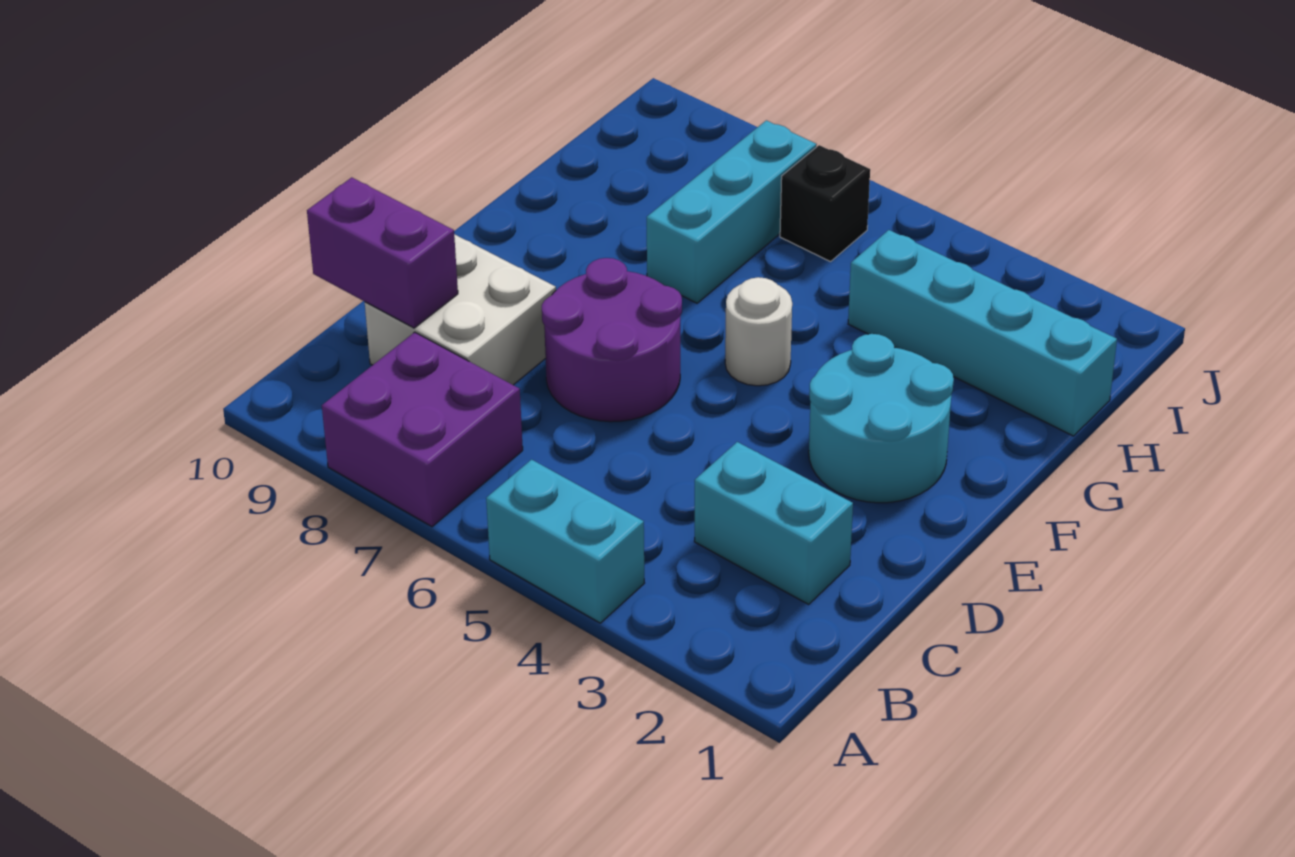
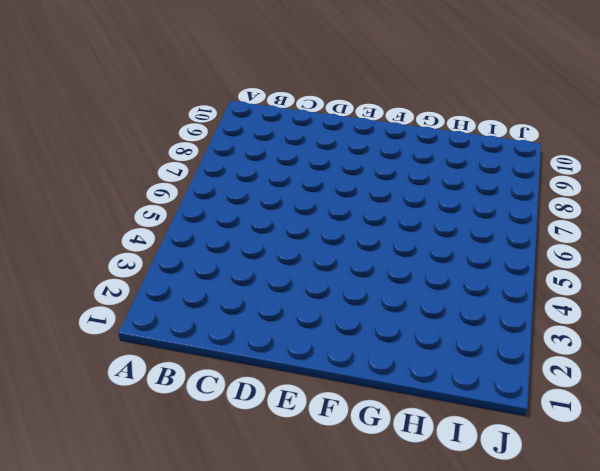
none -> cyan brick A4:A5 level 1
none -> purple brick A7:B8 level 1

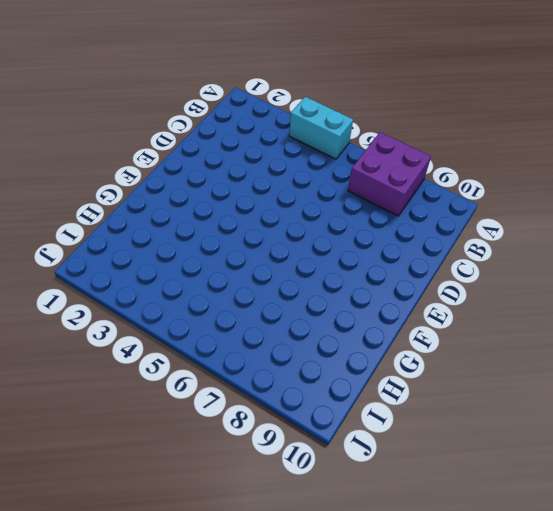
none -> cyan brick C2:C3 level 1
none -> white brick C8:D9 level 1

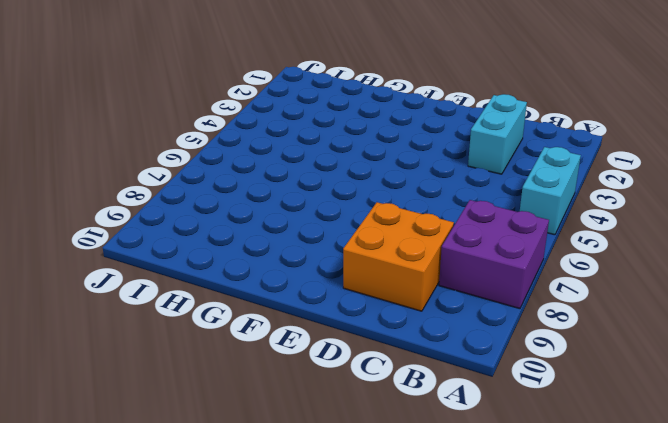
orange brick C8:D9 level 1 -> white brick C8:D9 level 1
none -> purple round brick D6:E7 level 1
none -> cyan round brick E2:F3 level 1

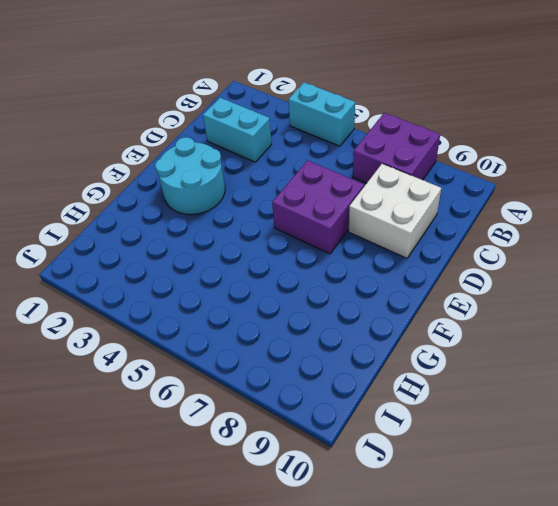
purple brick D6:E7 level 1 -> purple round brick D6:E7 level 1
none -> white round brick F5 level 1
none -> cyan brick G7:I7 level 1

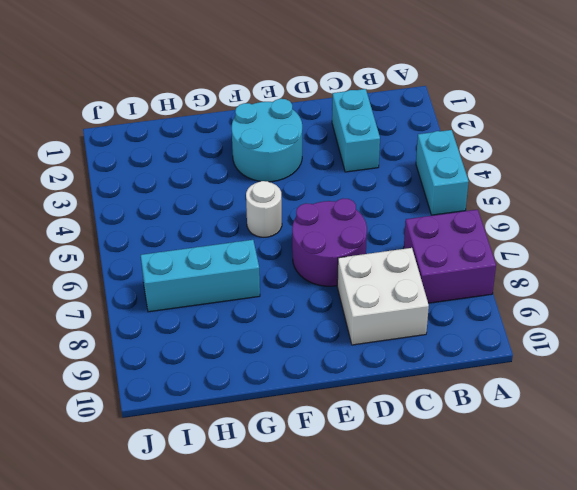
none -> cyan brick H1:H4 level 1
none -> black brick I6 level 1

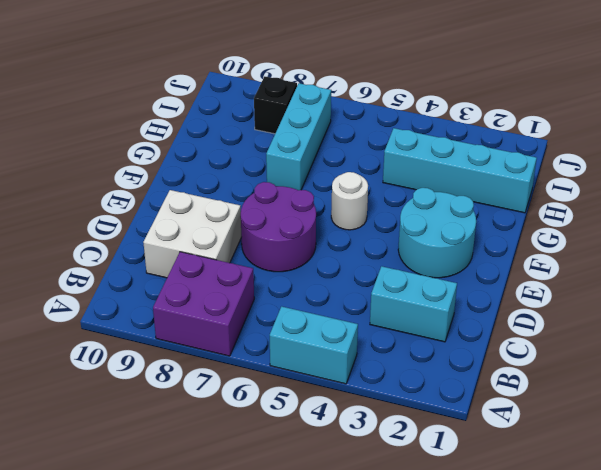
black brick I8 level 1 -> black brick I6 level 1
none -> purple brick C9:C10 level 2

